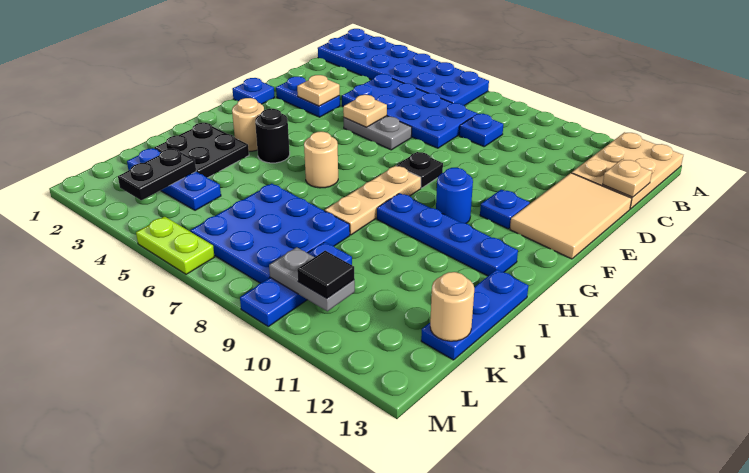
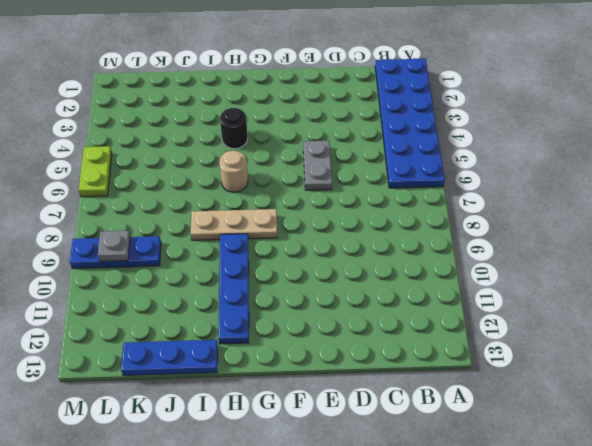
grey plate L9 level 2 -> grey plate L9:L10 level 2
none -> tan plate A12:C13 level 1
none -> blue plate C4:D7 level 1
none -> blue plate C8 level 1

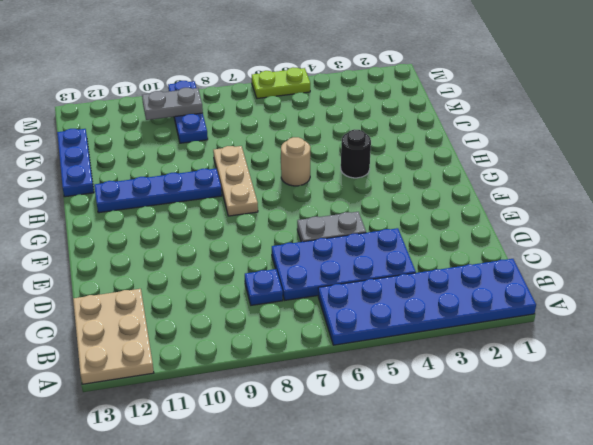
none -> tan tile D12:F13 level 1
none -> blue plate E2:E3 level 1
none -> blue plate F1 level 1

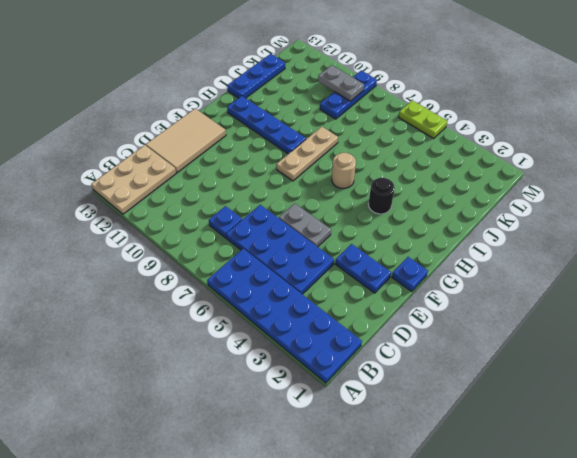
none -> black plate F8 level 1
none -> blue plate F11 level 1
none -> blue round brick G10 level 1

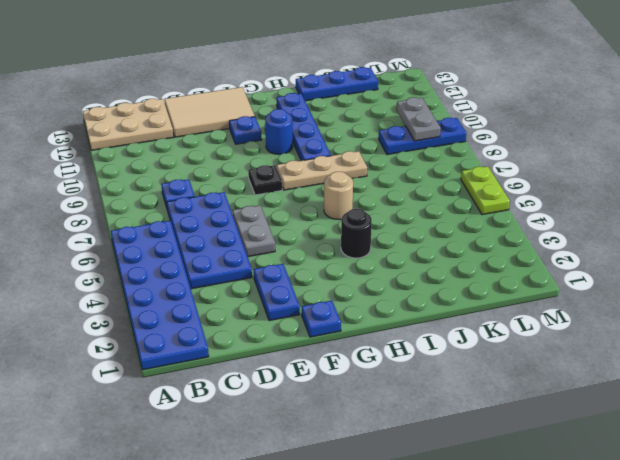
none -> tan round brick H3 level 1
none -> black plate I2:J3 level 1
none -> blue plate J6:L8 level 1

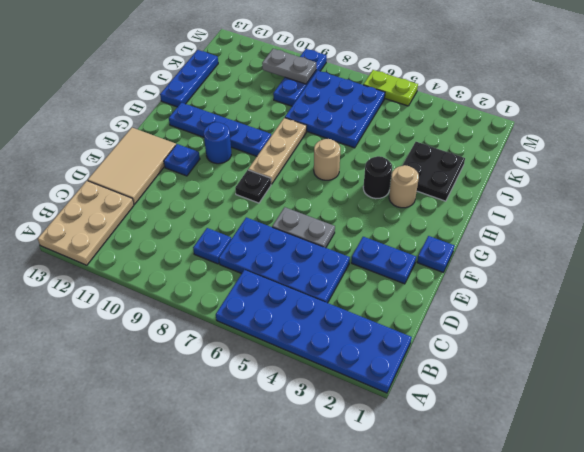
none -> blue plate K2:K4 level 1
none -> tan plate C13 level 2
none -> tan plate E3 level 2

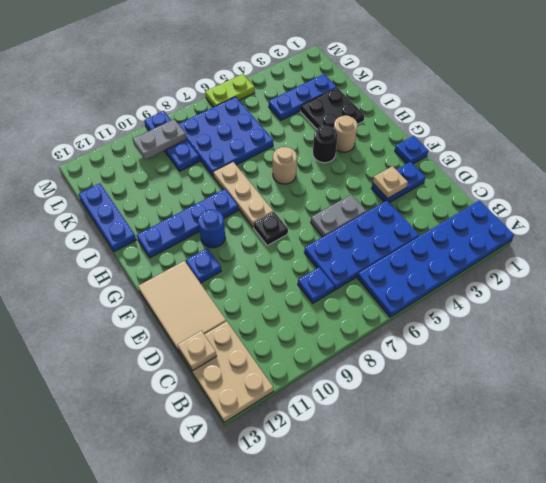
none -> tan plate E5 level 2
none -> black plate K3:L3 level 2
none -> tan round brick K13 level 2

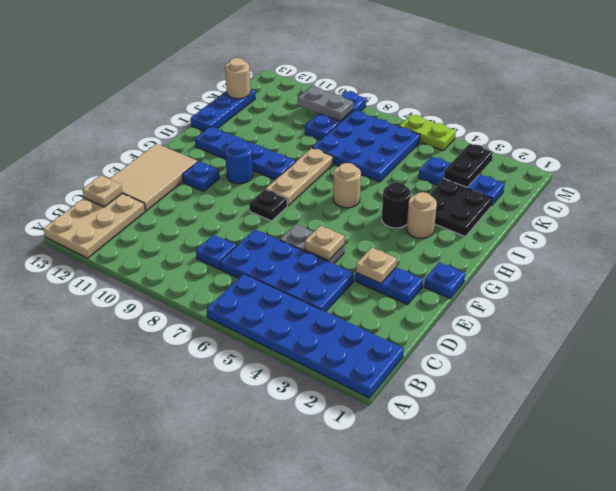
none -> black tile L10 level 3

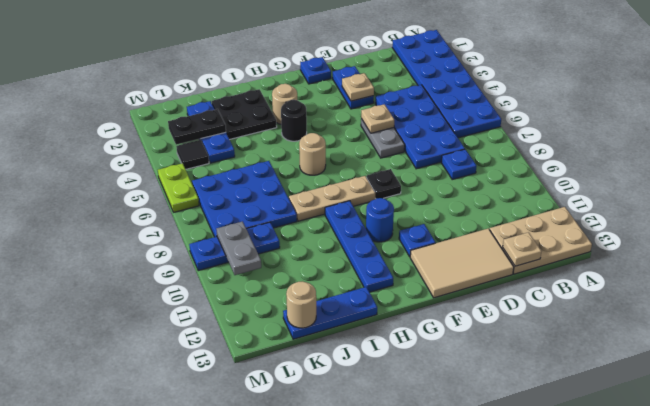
black tile L4 level 1 -> black tile L10 level 3

